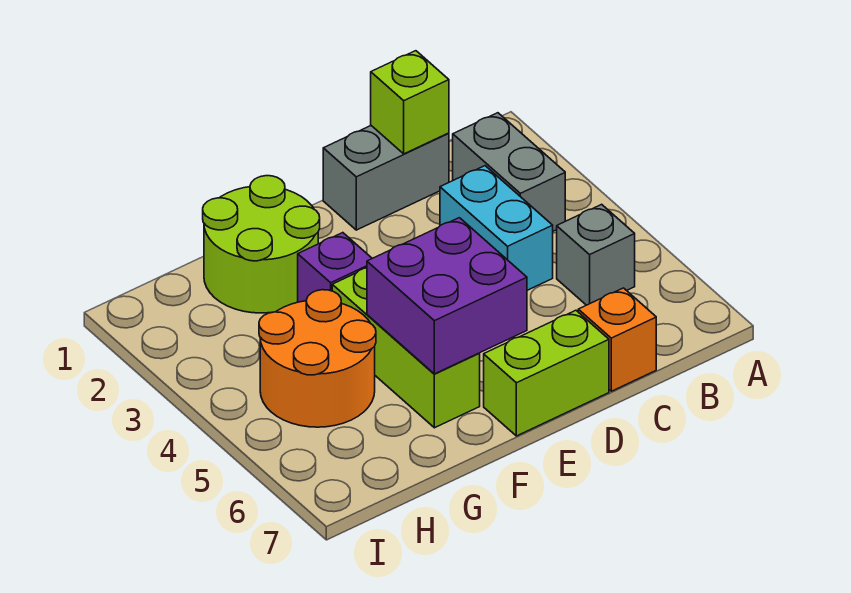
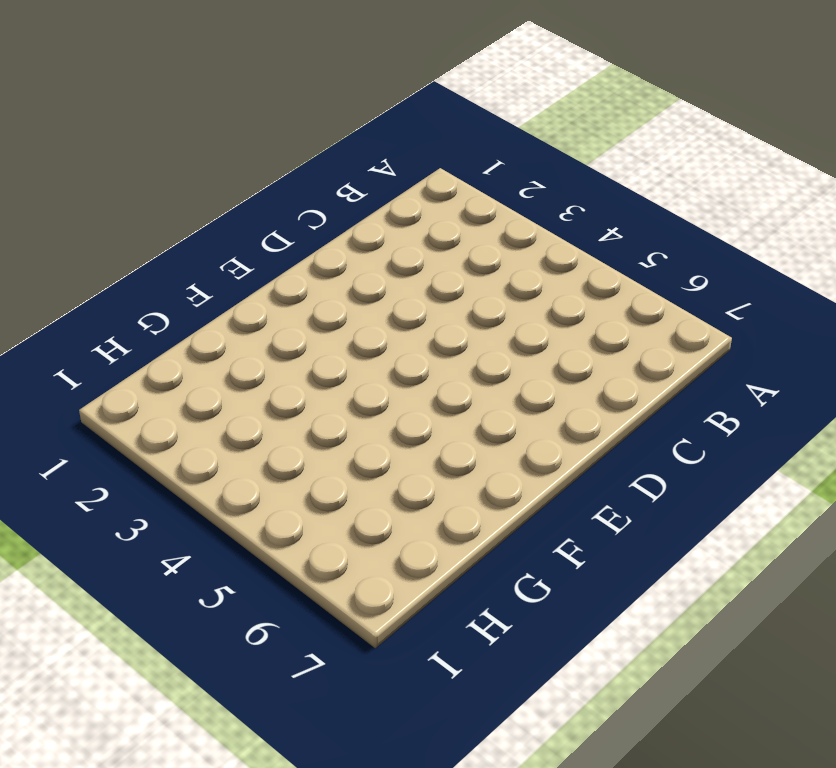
none -> grey brick B2:B3 level 1
none -> grey brick B5 level 1
none -> grey brick C1:D1 level 1

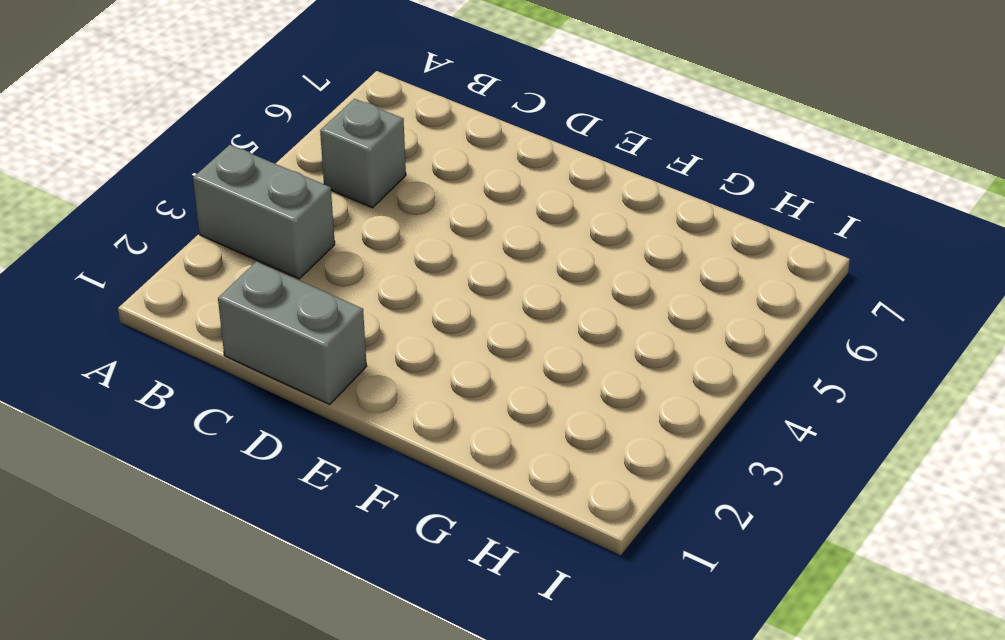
grey brick A3:B3 level 1 -> grey brick B2:B3 level 1
none -> cyan brick C3:C4 level 1
none -> orange brick C7 level 1
none -> lime brick D7:E7 level 1

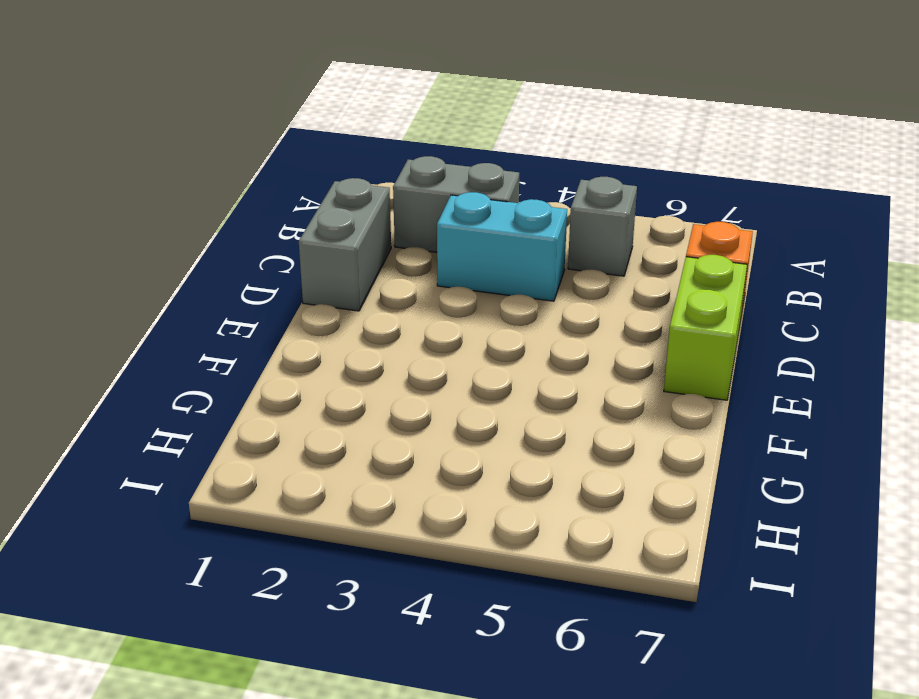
none -> lime round brick F1:G2 level 1
none -> purple brick F3 level 1
none -> lime brick F4:F6 level 1

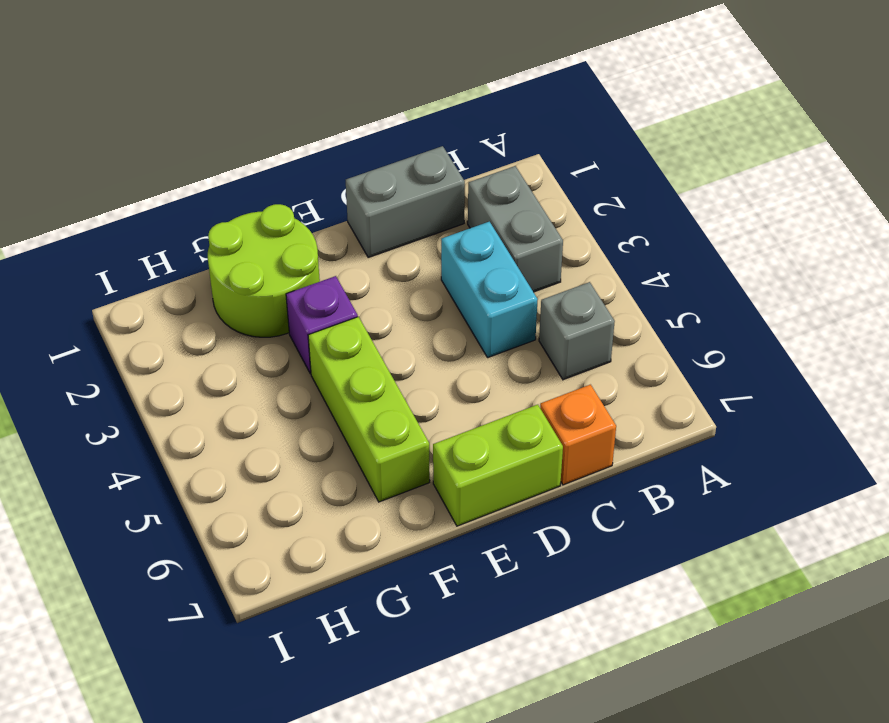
none -> orange round brick G4:H5 level 1
none -> lime brick C1 level 2
none -> purple brick E5:F6 level 2

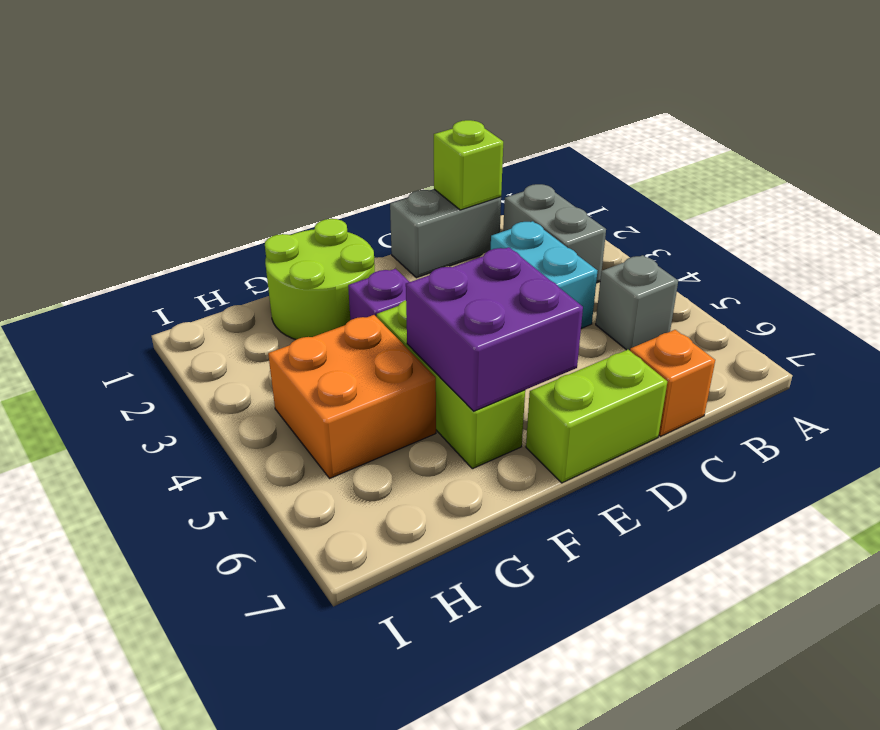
orange brick G4:H5 level 1 -> orange round brick G4:H5 level 1

